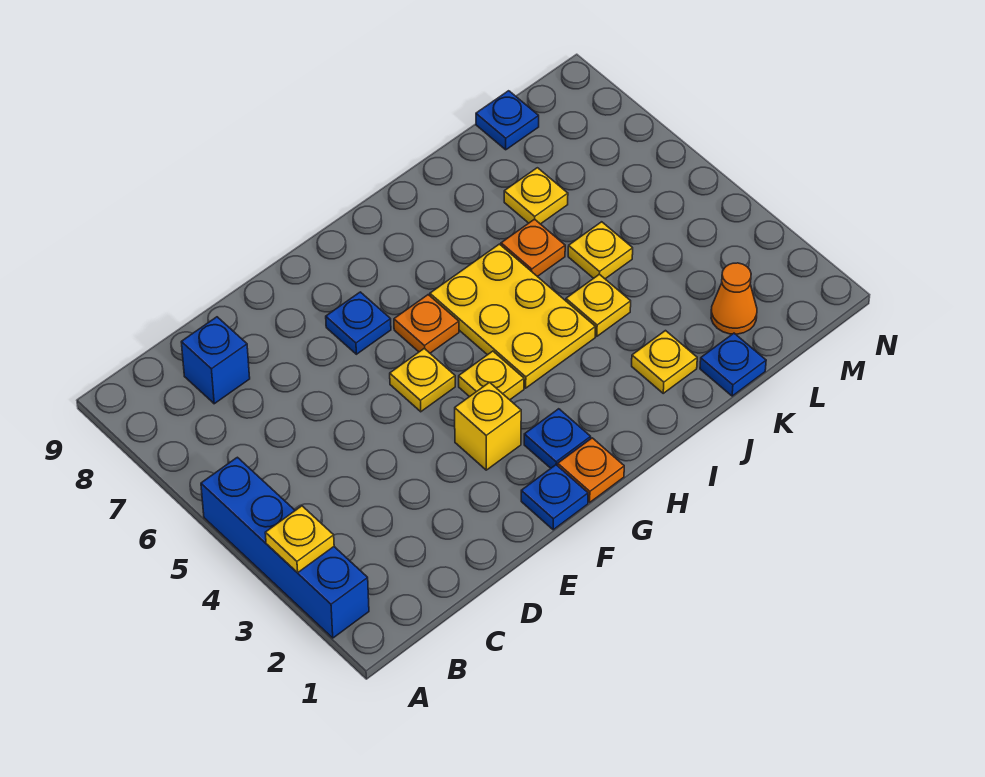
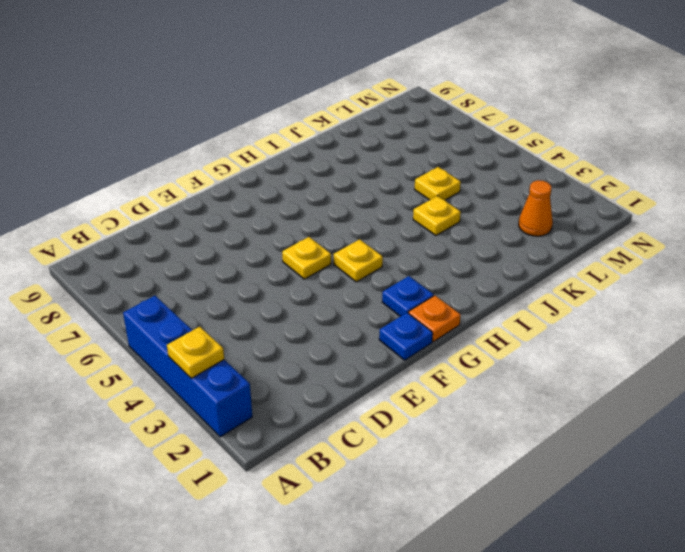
none -> blue brick C8 level 1
none -> yellow brick F3 level 1
none -> blue plate F7 level 1

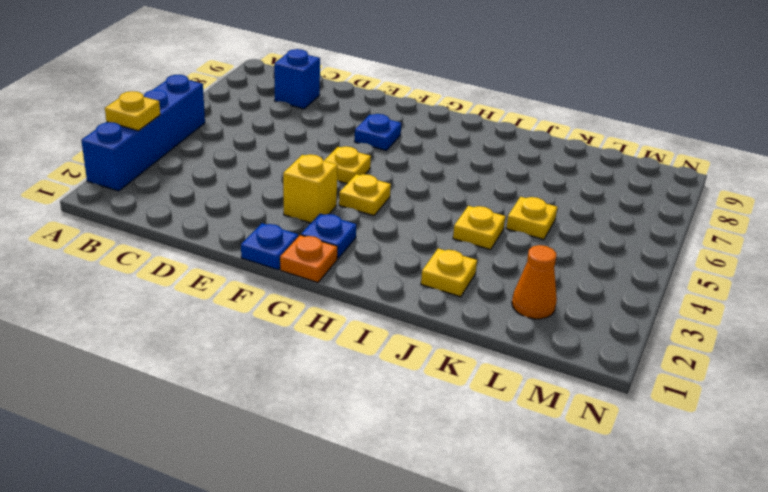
none -> orange plate G6 level 1
none -> yellow plate H4:I6 level 1
none -> orange plate J6 level 1

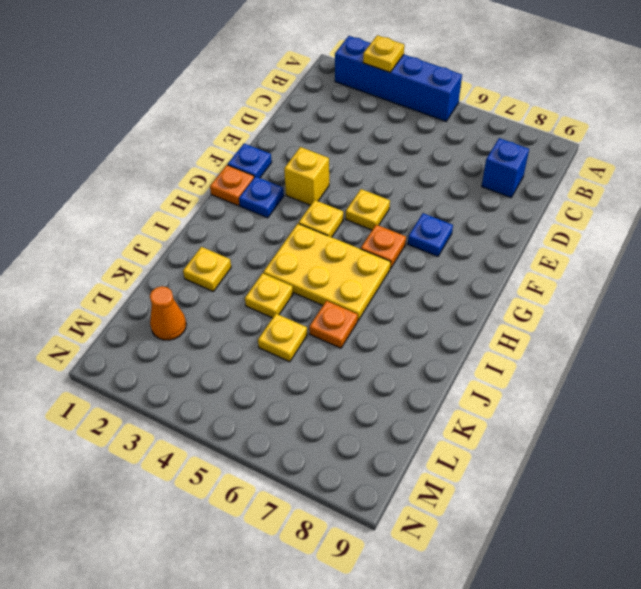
none -> blue plate K1 level 1
none -> yellow plate K7 level 1
none -> blue plate L9 level 1

